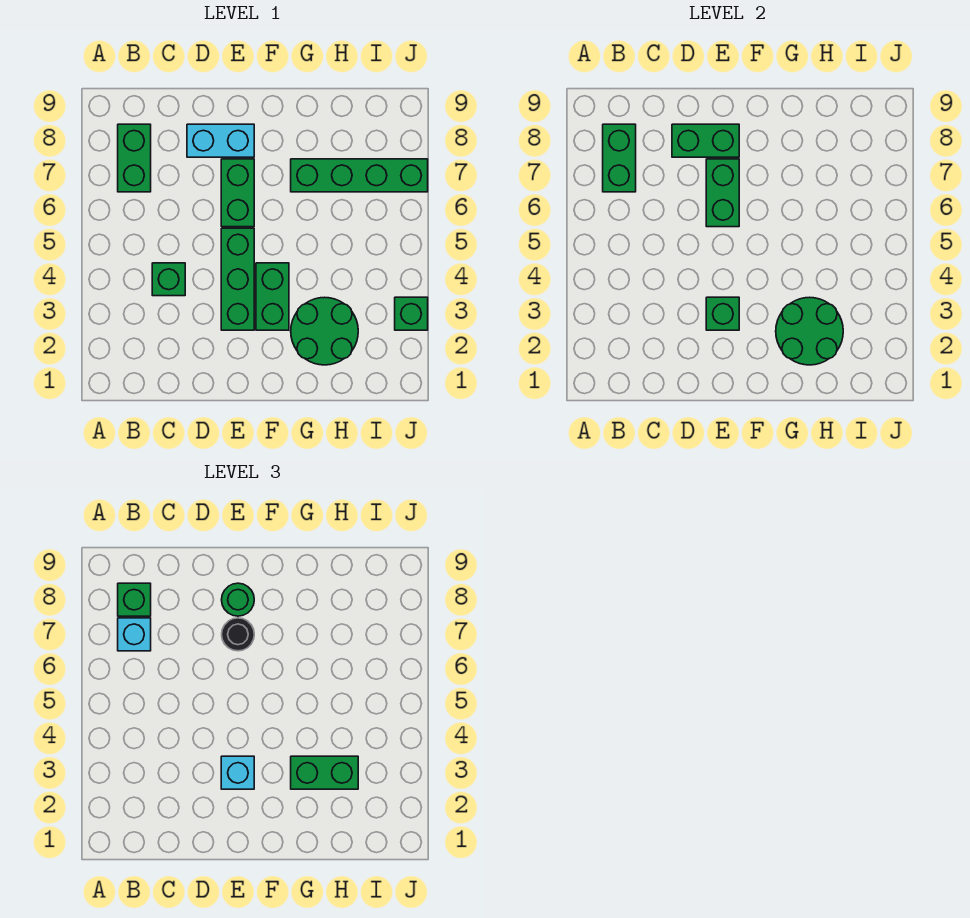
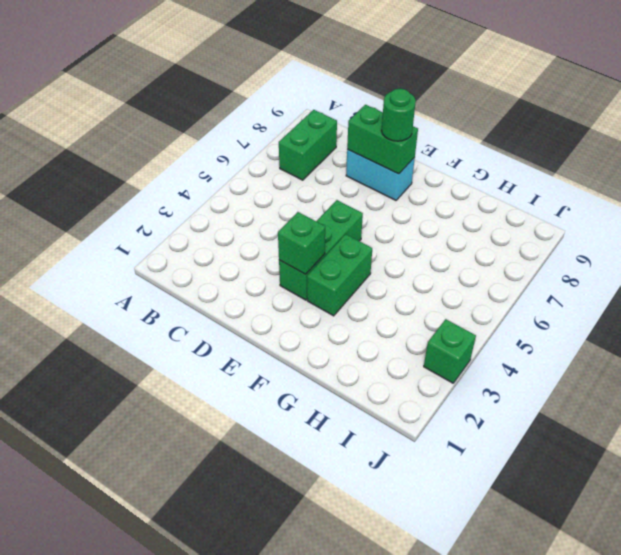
none -> green brick C4 level 1
none -> green brick E6:E7 level 1
none -> green round brick G2:H3 level 1

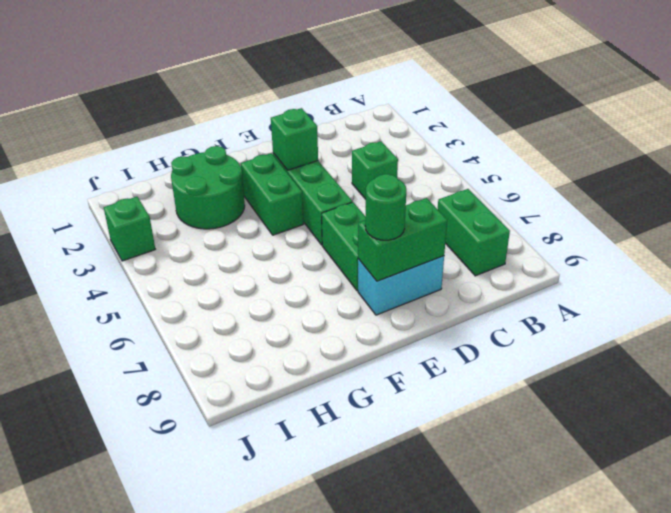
none -> green brick G7:J7 level 1
none -> green brick B7:B8 level 2
none -> green brick E6:E7 level 2

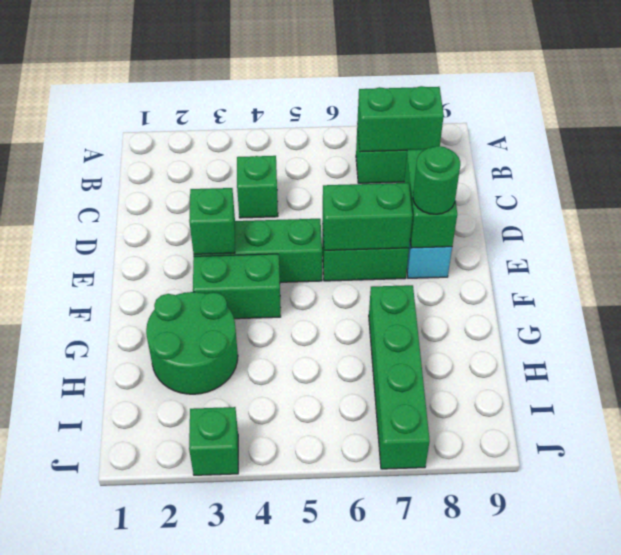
none -> green round brick G2:H3 level 2
none -> cyan brick B7 level 3
none -> green brick B8 level 3

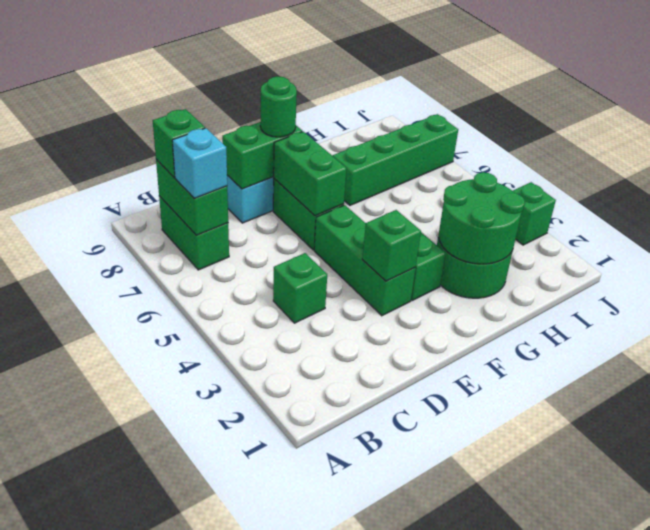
none -> cyan brick E3 level 3
none -> black round brick E7 level 3
none -> green brick G3:H3 level 3

